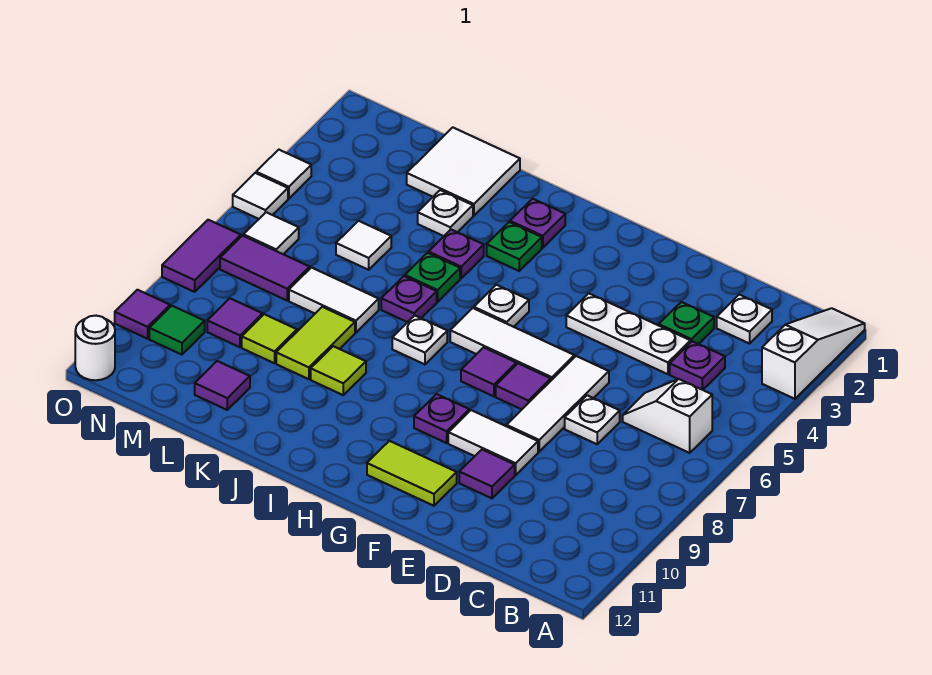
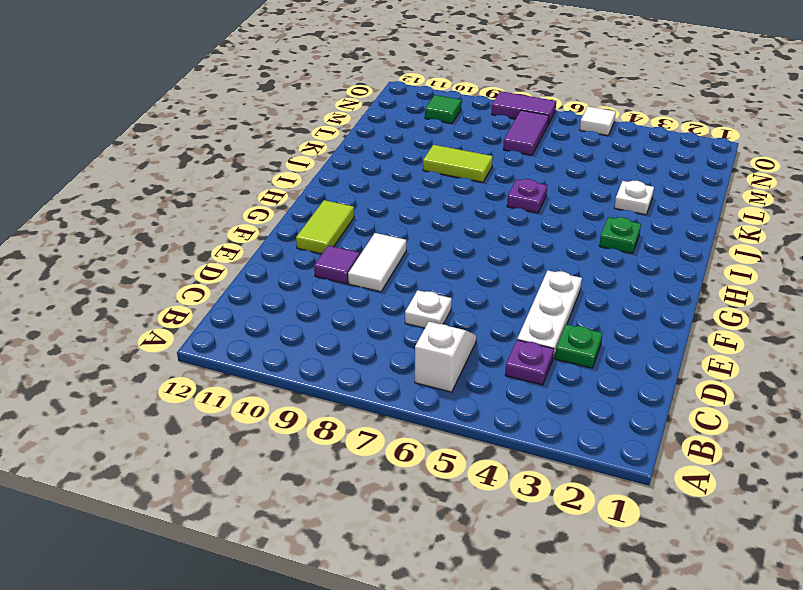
none -> white slope A1:A3 level 1 top 3
none -> white plate C2 level 1
none -> white tile E6:E8 level 1
none -> white tile F6:H6 level 1

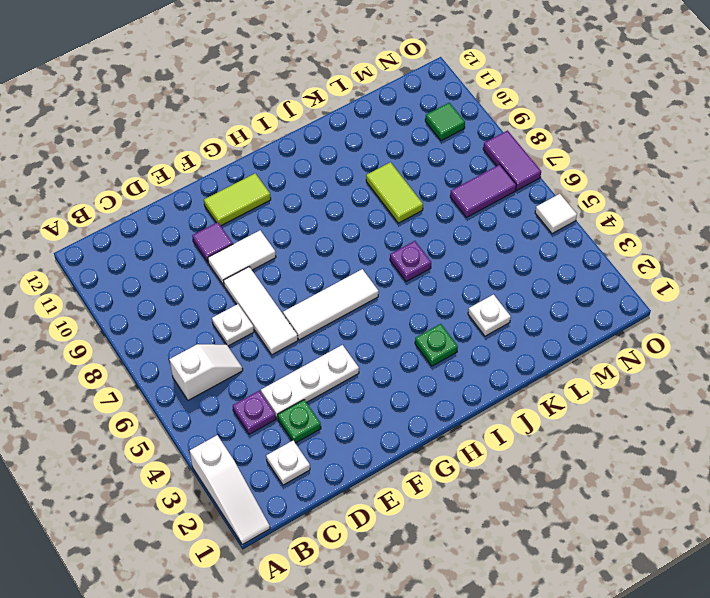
none -> purple tile F7 level 1
none -> purple tile G7 level 1
none -> purple plate G9 level 1
none -> white plate H5 level 1

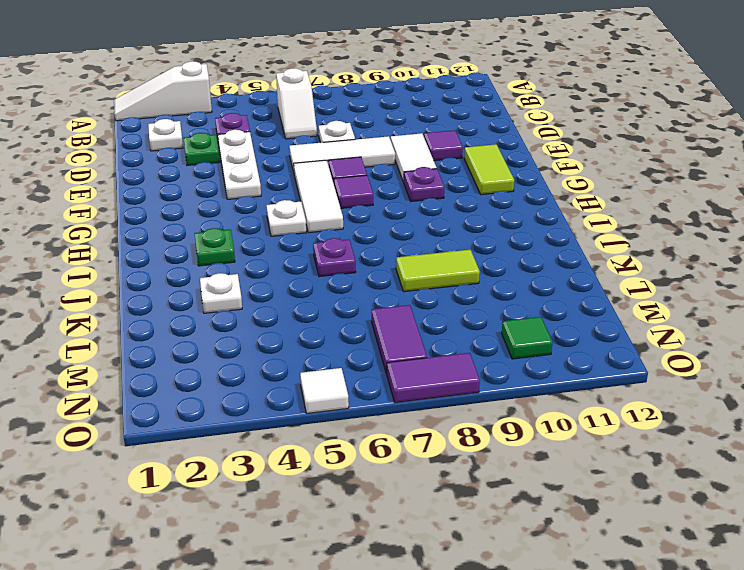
none -> purple plate I2 level 1
none -> white plate I7 level 1
none -> purple plate J4 level 1
none -> green plate J5 level 1

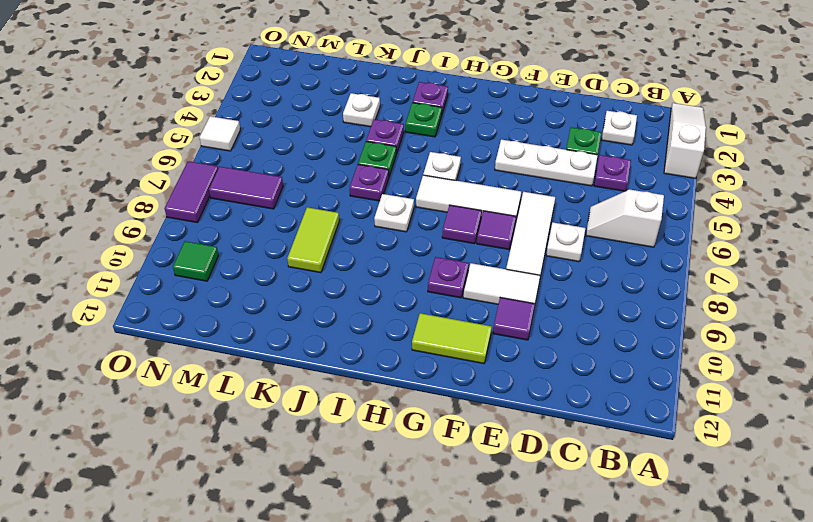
none -> lime tile J9 level 1
none -> white tile K1:L2 level 1
none -> white tile K7:L7 level 1
none -> white tile L5 level 1

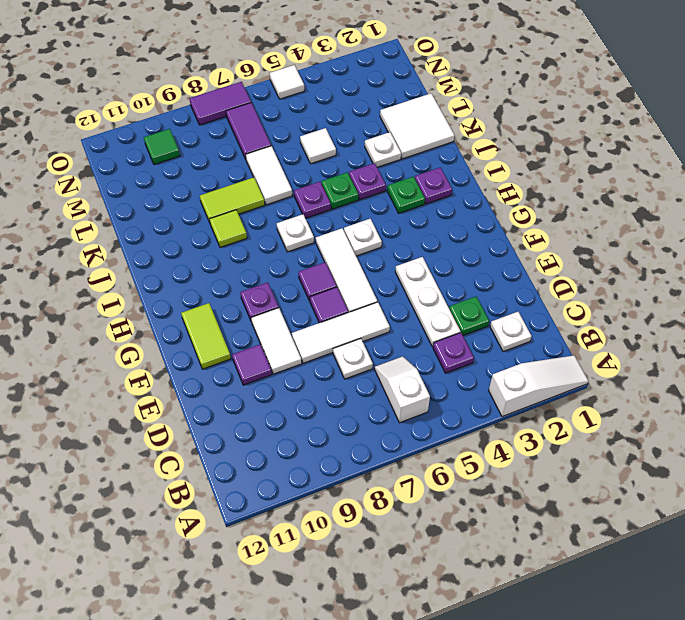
none -> lime tile L9 level 1
none -> purple tile L11 level 1
none -> purple tile M9 level 1
none -> white tile N6 level 1

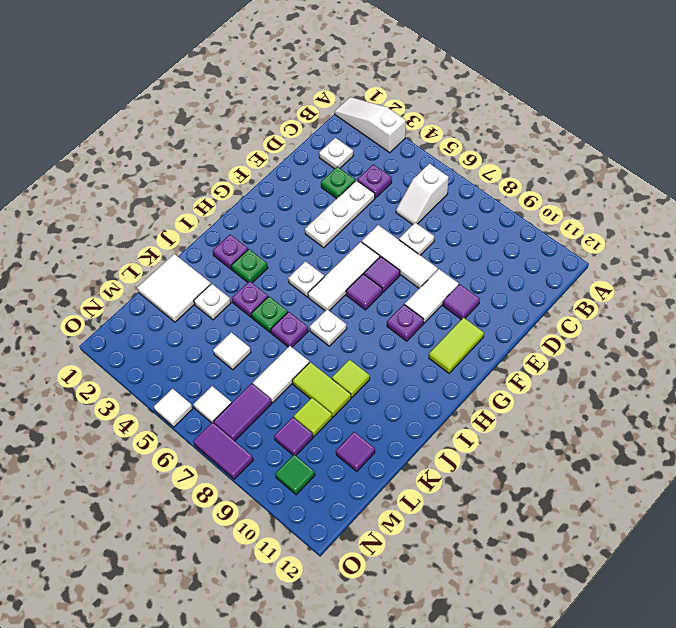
none -> white tile O4 level 1
none -> purple tile O10 level 1
none -> white round brick O12 level 1

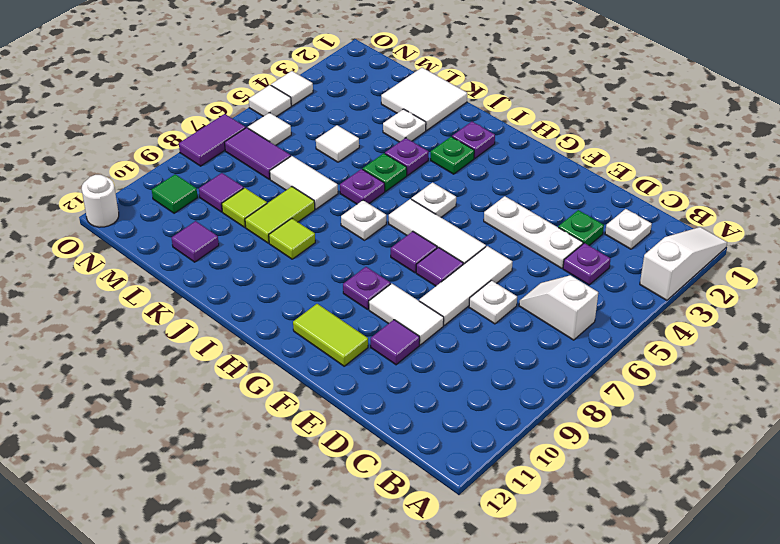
none -> purple tile O10 level 1

